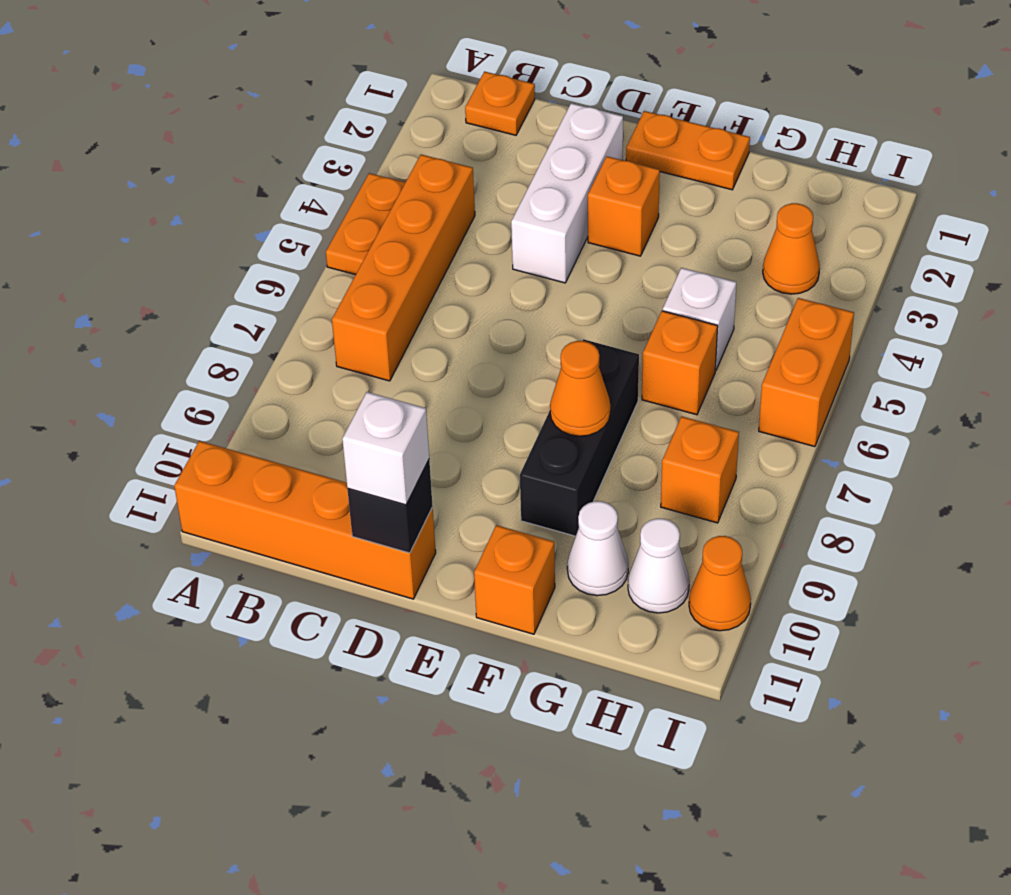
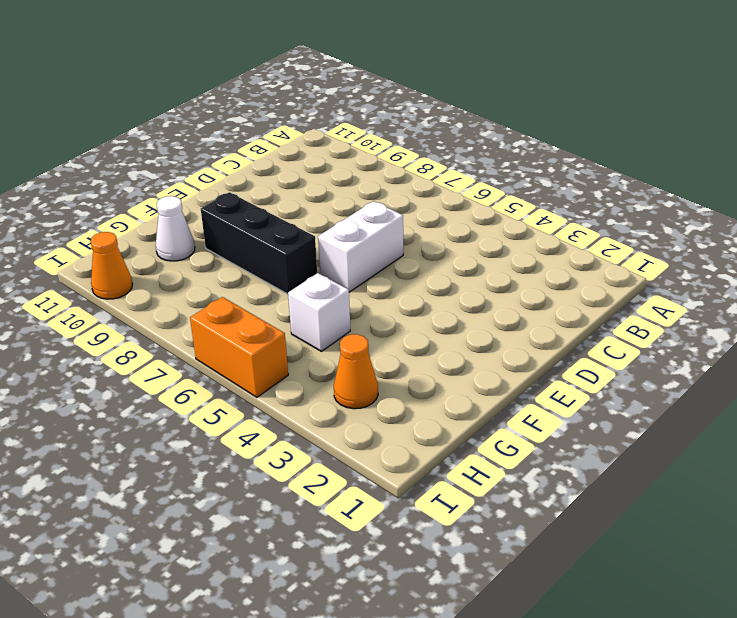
white brick D6:E6 level 1 -> none
none -> orange plate A4:A5 level 1
none -> orange brick A11:D11 level 1
none -> orange plate B1 level 1

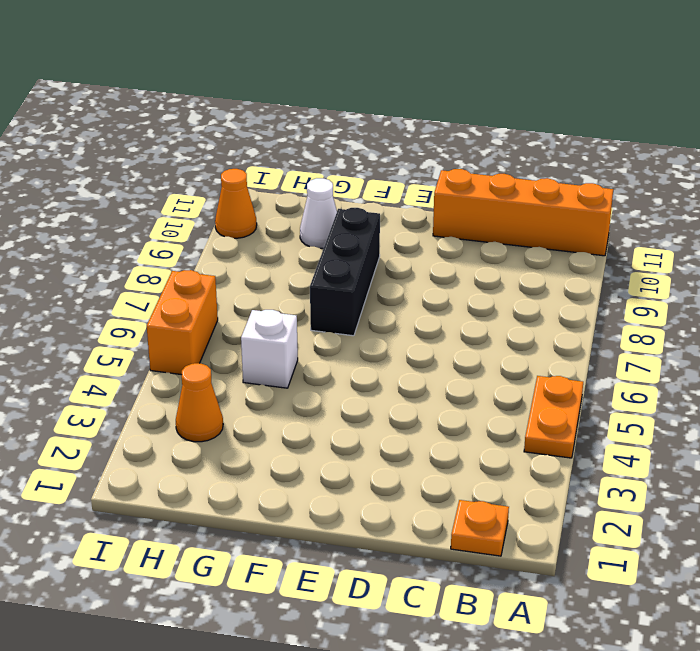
none -> orange brick B4:B7 level 1
none -> white brick D2:D4 level 1
none -> orange plate E1:F1 level 1

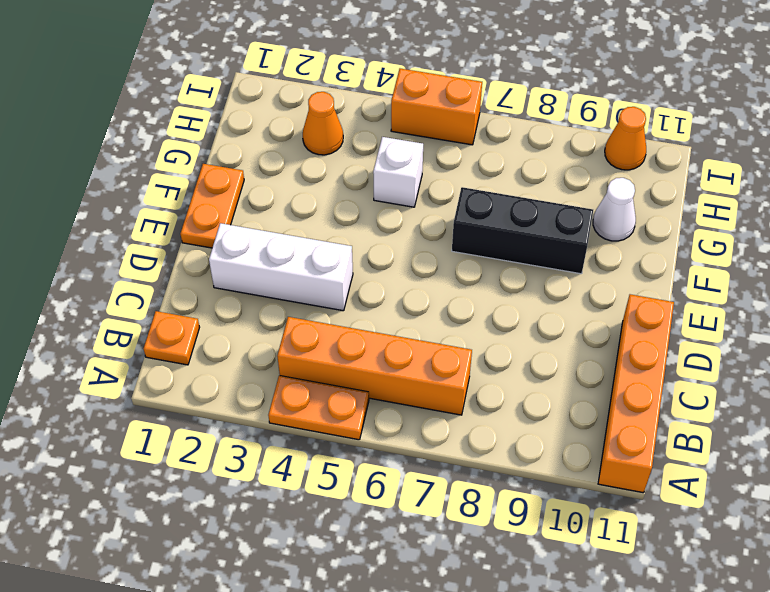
none -> orange brick E3 level 1
none -> orange brick F11 level 1
none -> orange brick G6 level 1

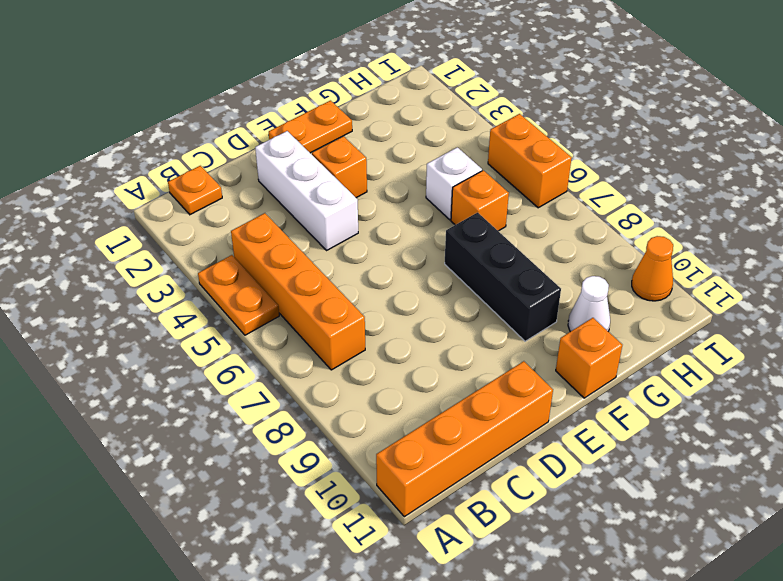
none -> orange cone H3 level 1
none -> orange brick H8 level 1
none -> white cone H10 level 1

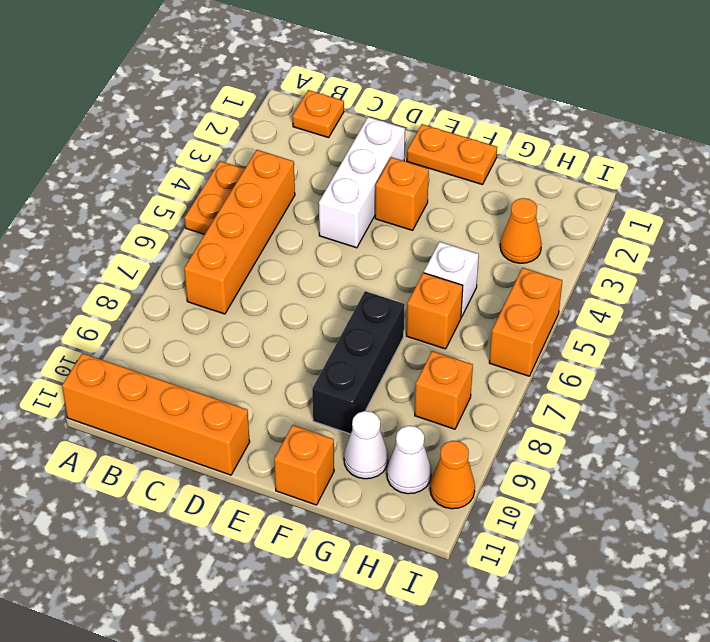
none -> black brick D11 level 2
none -> orange cone F8 level 2
none -> white brick D11 level 3

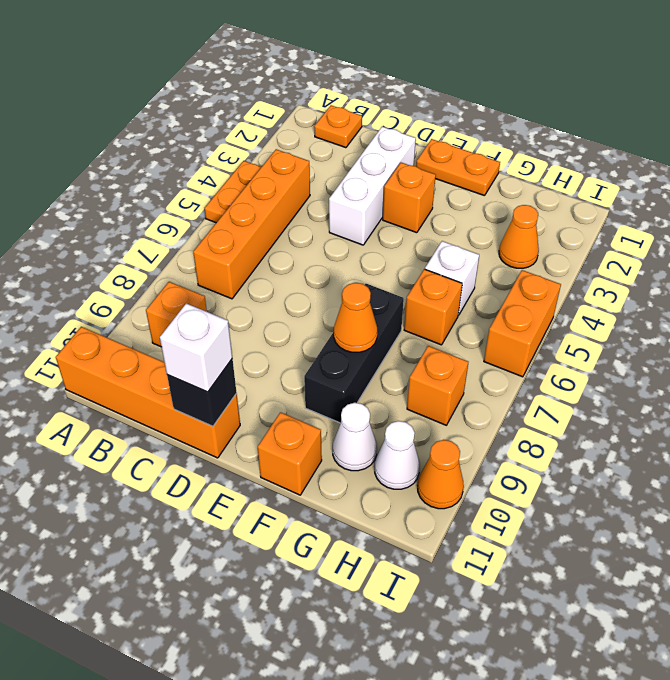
orange brick B9 level 1 -> none

